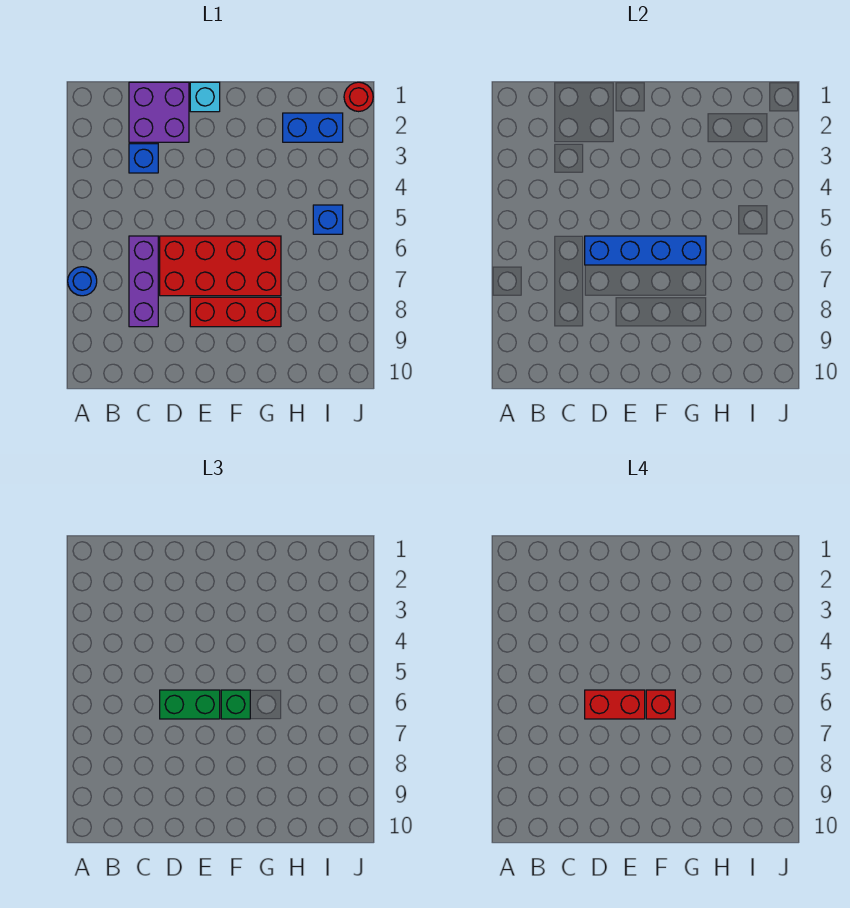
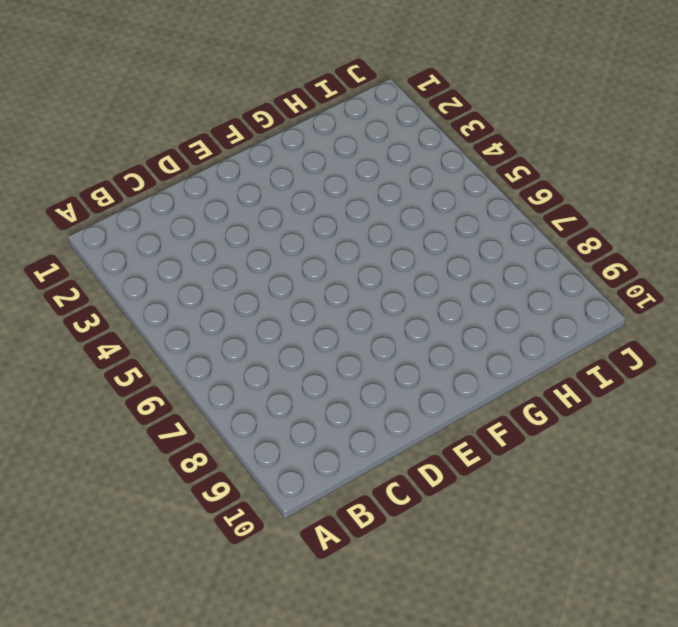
none -> blue round brick A7 level 1
none -> purple brick C1:D2 level 1
none -> blue brick C3 level 1

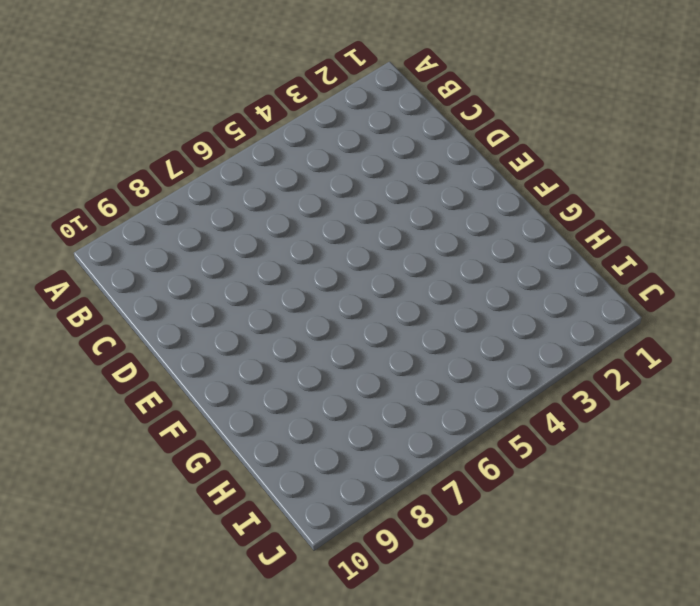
none -> blue round brick A7 level 1
none -> purple brick C1:D2 level 1
none -> blue brick C3 level 1

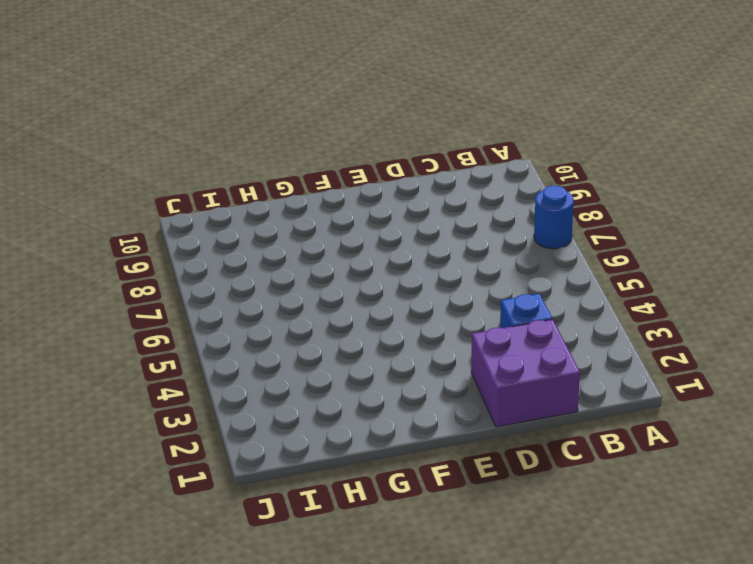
none -> purple brick C6:C8 level 1
none -> red brick D6:G7 level 1
none -> cyan brick E1 level 1

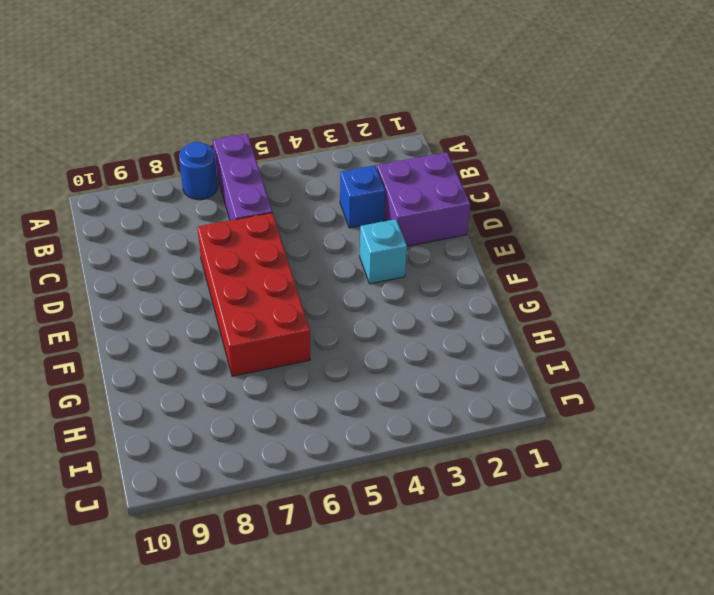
purple brick A6:C6 level 1 -> purple brick C6:C8 level 1
cyan brick E3 level 1 -> cyan brick E1 level 1
none -> red brick E8:G8 level 1
none -> blue brick H2:I2 level 1
none -> blue brick I5 level 1

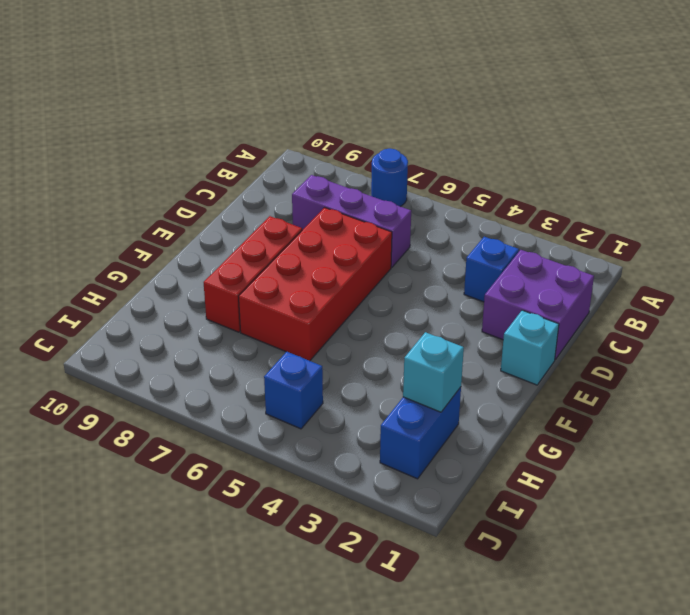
cyan brick H2 level 2 -> none
none -> red round brick J1 level 1
none -> blue brick D6:G6 level 2
none -> green brick D6:E6 level 3

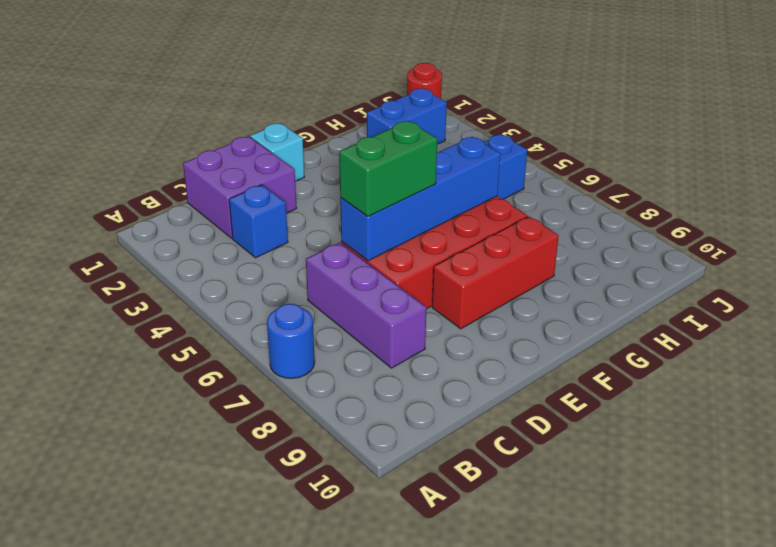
none -> green brick F6 level 3
none -> red brick D6:E6 level 4
none -> red brick F6 level 4

